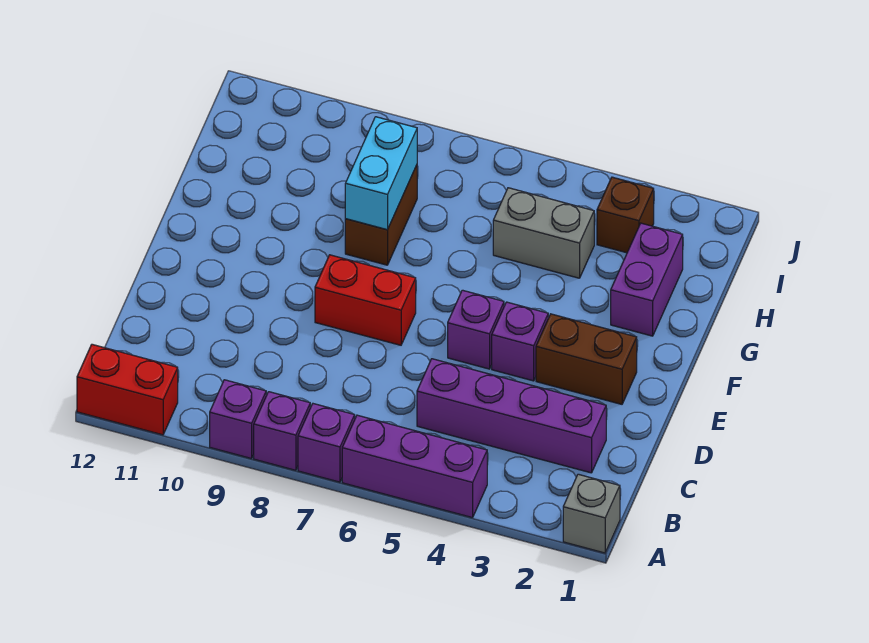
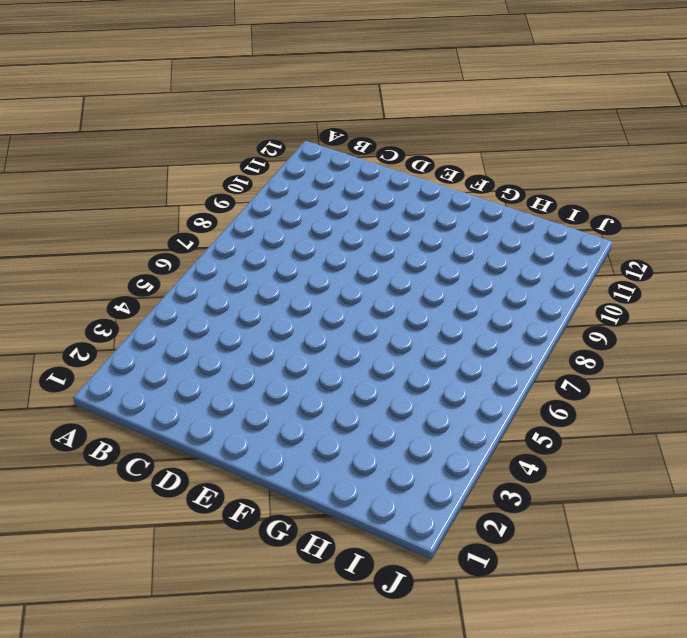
none -> grey brick A1 level 1
none -> purple brick A4:A6 level 1
none -> purple brick A7 level 1

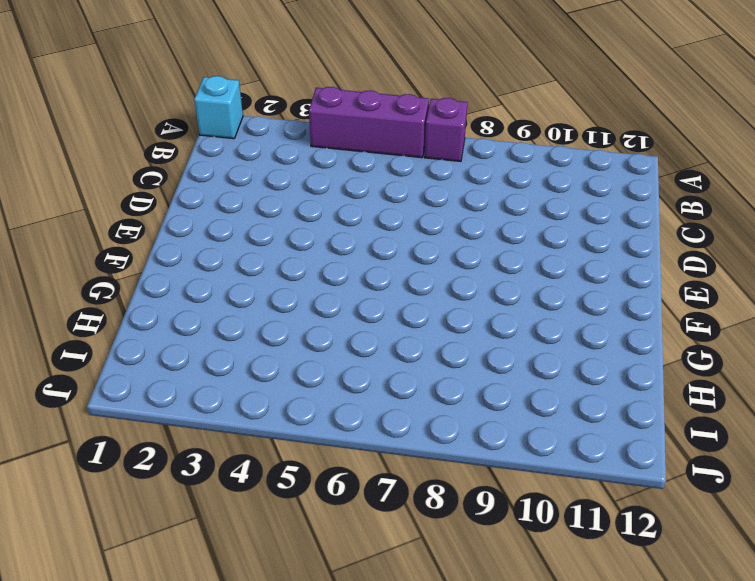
cyan brick A1 level 1 -> grey brick A1 level 1
none -> purple brick A8 level 1
none -> purple brick A9 level 1
none -> red brick A11:A12 level 1

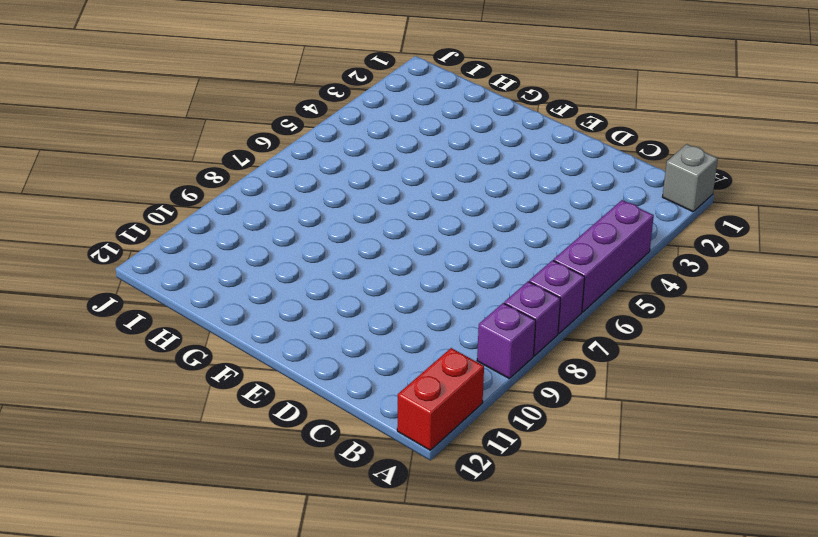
none -> purple brick C2:C5 level 1
none -> brown brick E2:E3 level 1
none -> purple brick E4 level 1

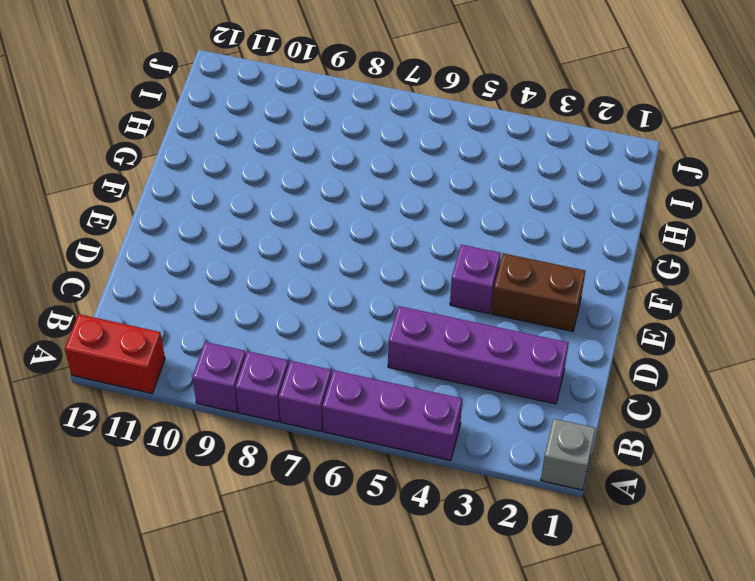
none -> purple brick E5 level 1
none -> red brick E7:E8 level 1
none -> purple brick G2:H2 level 1

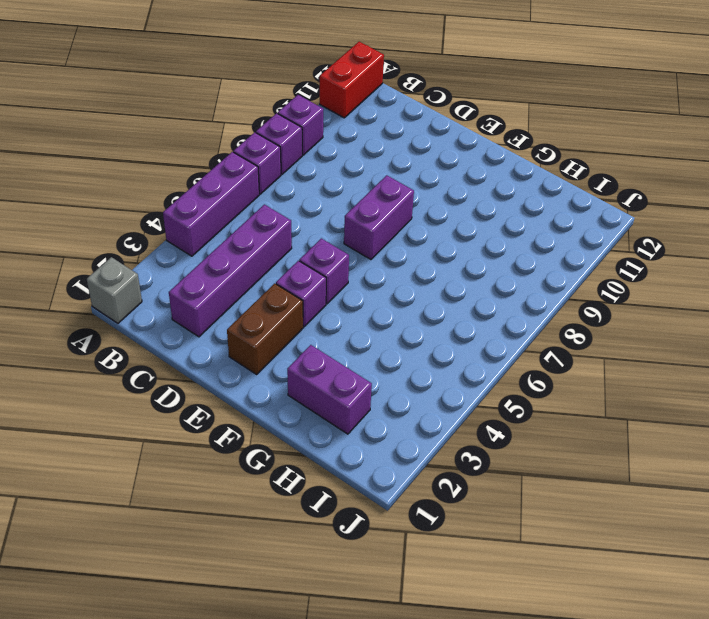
purple brick E7:E8 level 1 -> red brick E7:E8 level 1
none -> brown brick G8:H8 level 1
none -> grey brick H4:H5 level 1
none -> brown brick I3 level 1

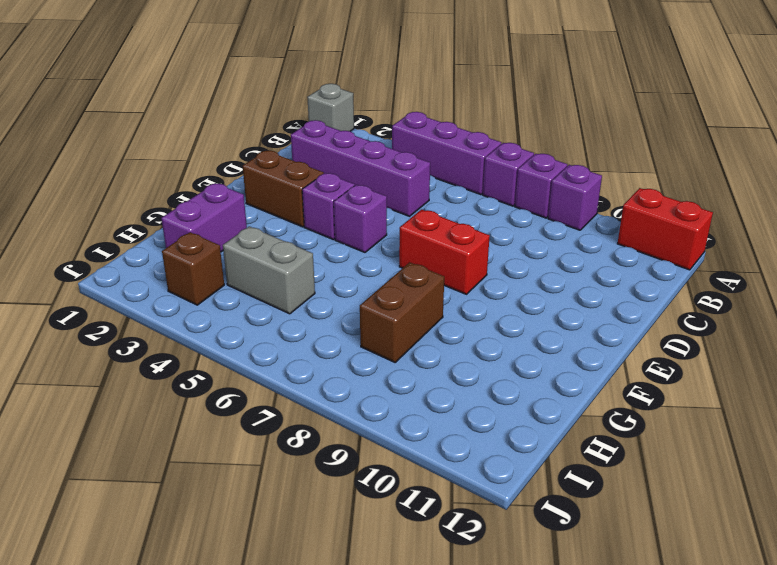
none -> cyan brick G8:H8 level 2

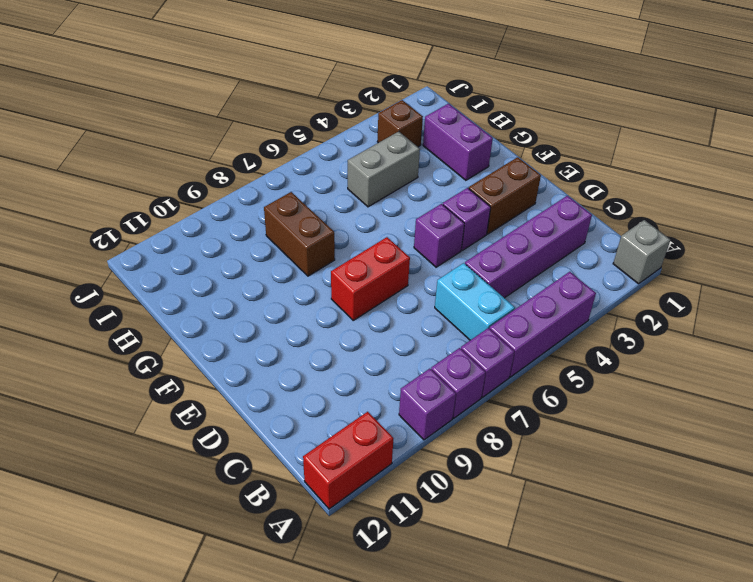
cyan brick B6:C6 level 1 -> cyan brick G8:H8 level 2

